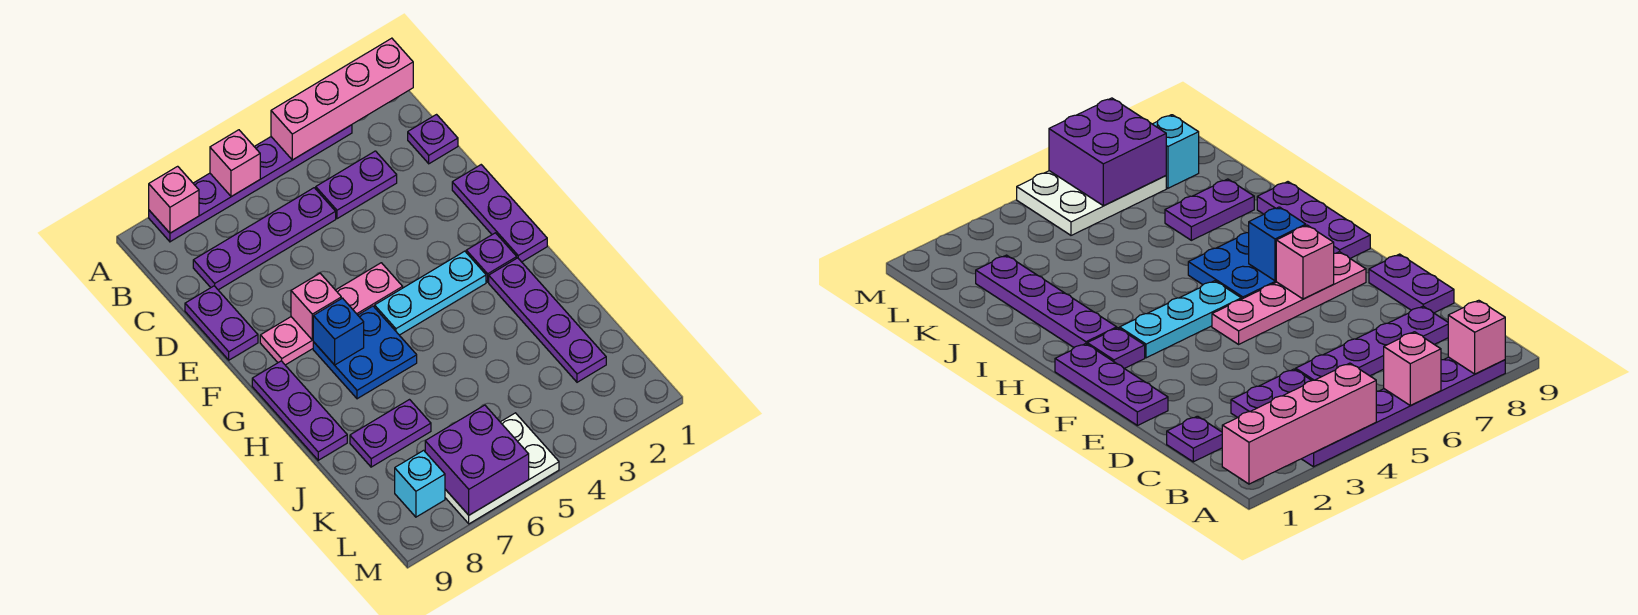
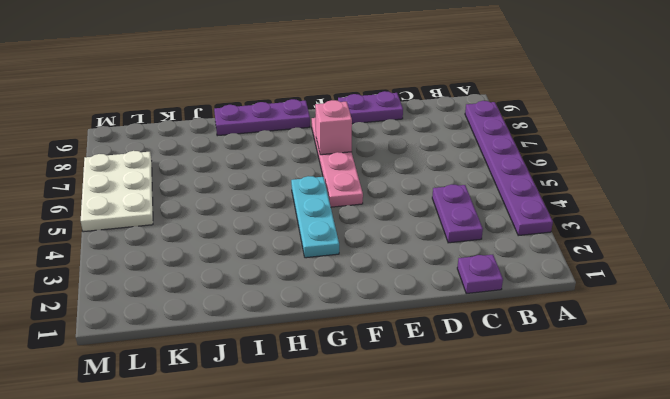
none -> purple plate C5:C8 level 1
none -> purple plate E1:G1 level 1
none -> purple plate G2 level 1

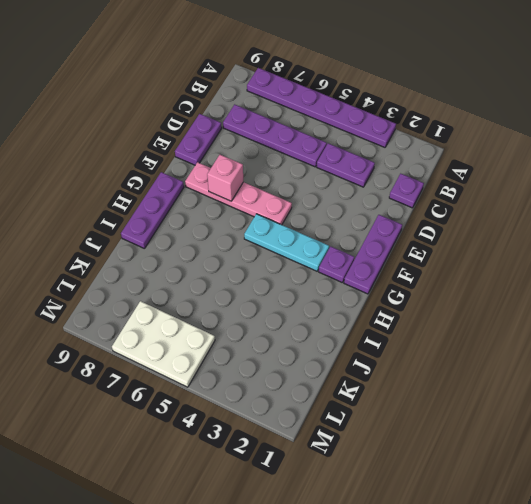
none -> blue plate G6:H7 level 1
none -> purple plate H2:K2 level 1
none -> purple plate J7:J8 level 1

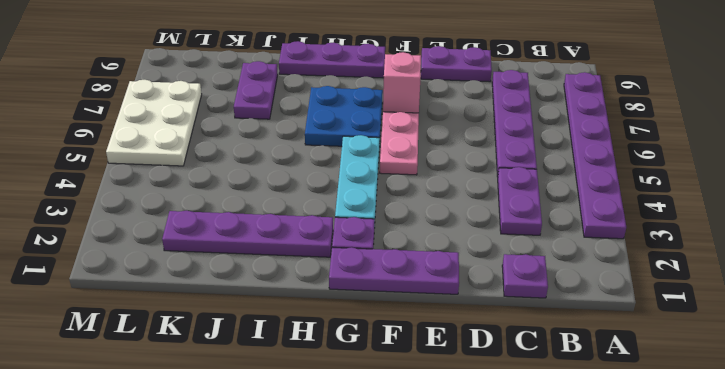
none -> cyan brick L8 level 1
none -> pink brick A1:A4 level 2
none -> pink brick A6 level 2

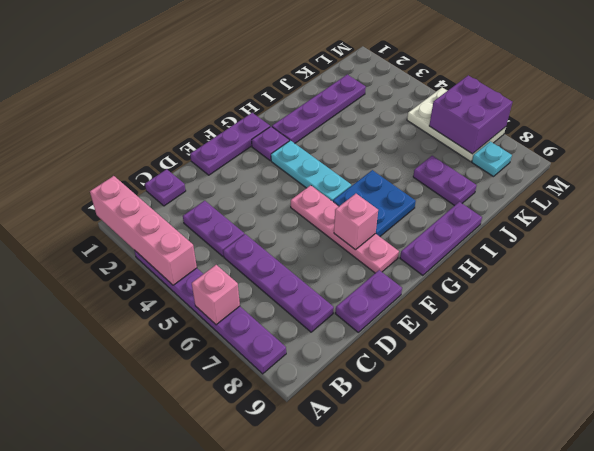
cyan plate L8 level 1 -> cyan brick L8 level 1
none -> pink brick A8 level 2
none -> blue brick G7 level 2

